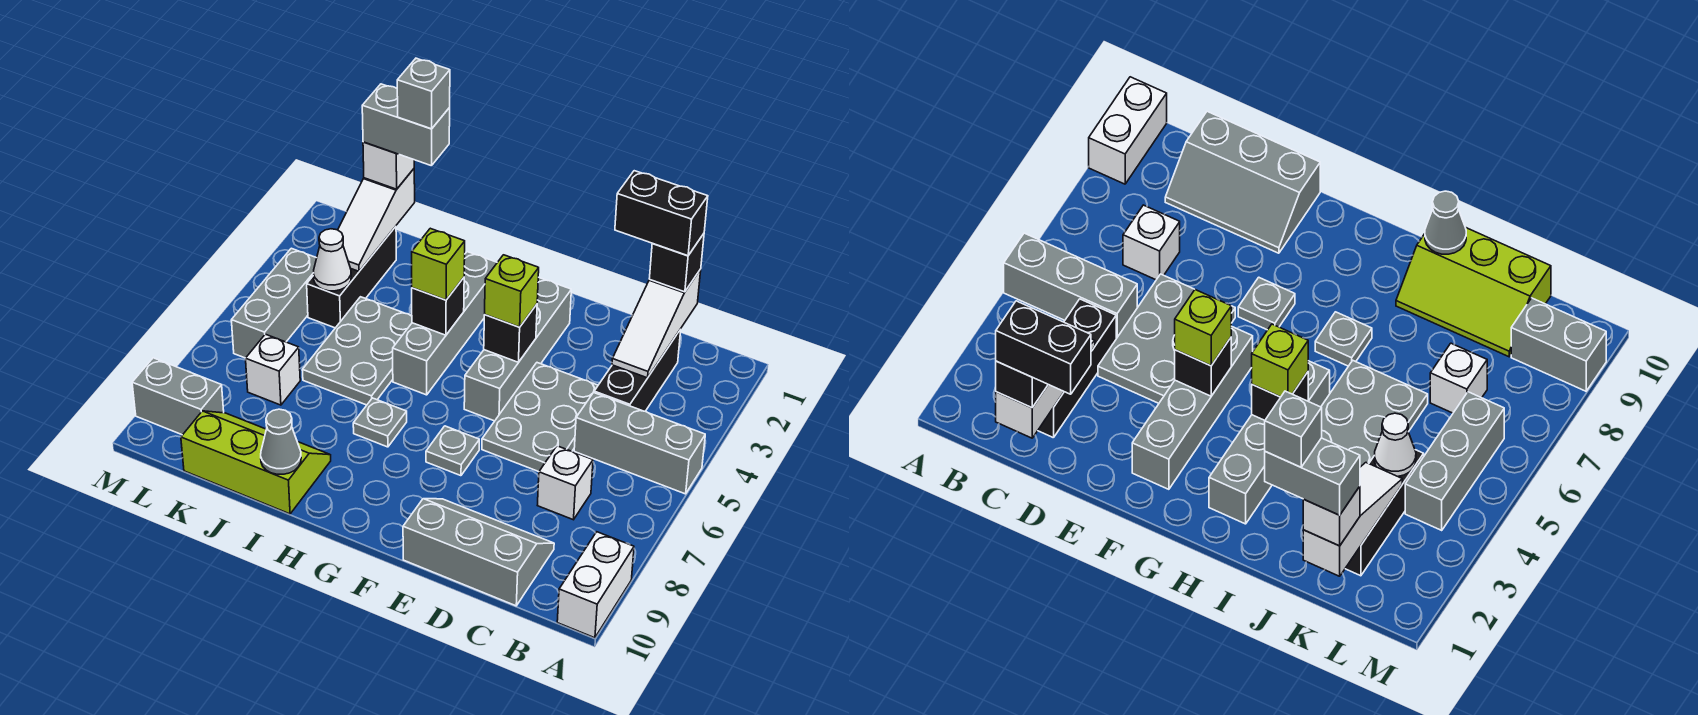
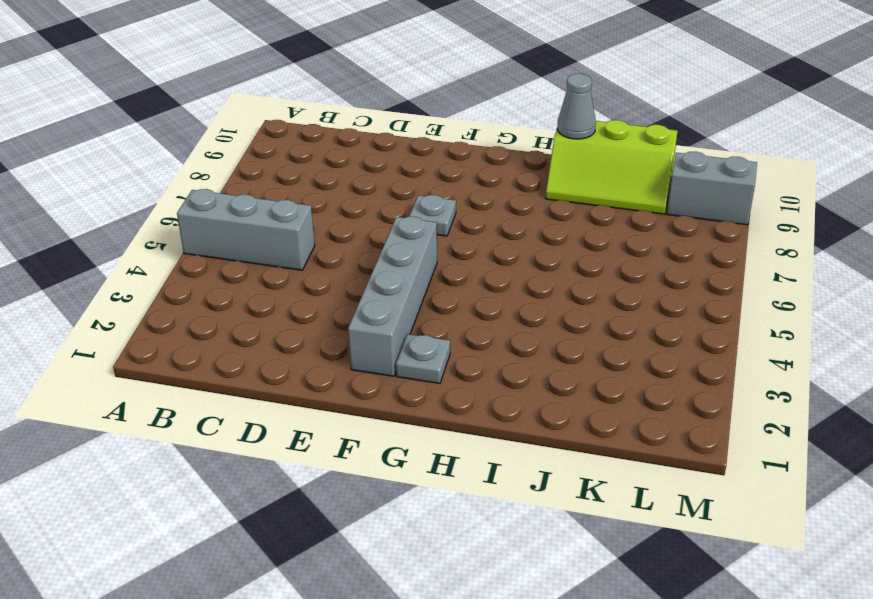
grey plate G2 level 1 -> grey plate H7 level 1
none -> white brick A9:A10 level 1
none -> black brick C2:C4 level 1
none -> white brick C7 level 1

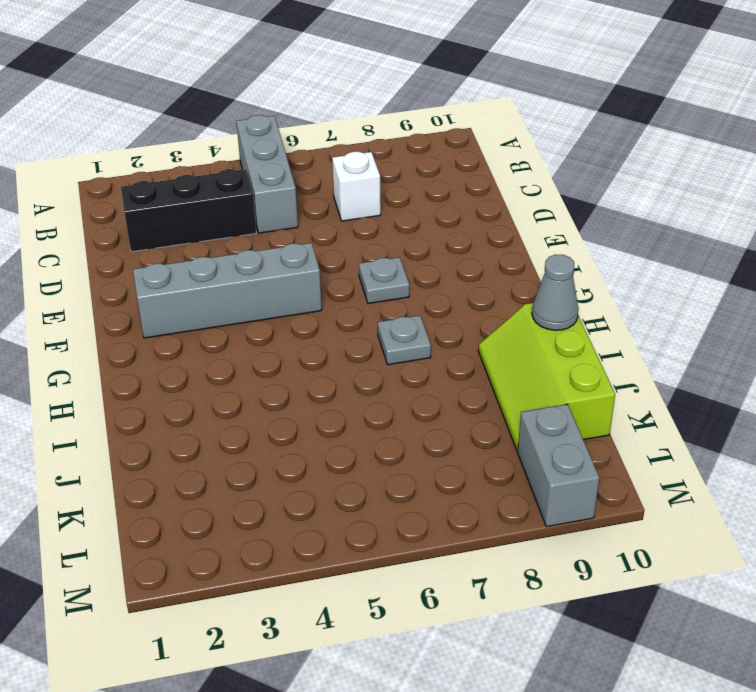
none -> white brick A9:A10 level 1
none -> grey slope C9:E10 level 1 top 10
none -> grey plate D4:E6 level 1

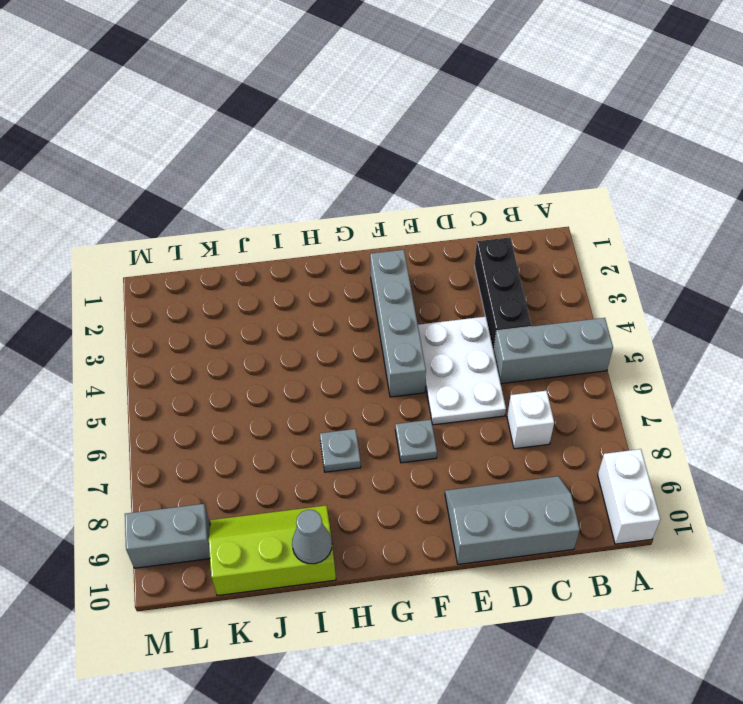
white plate D4:E6 level 1 -> grey plate D4:E6 level 1
none -> grey brick H2:H5 level 1
none -> grey plate I4:J6 level 1
none -> black brick K2:K4 level 1

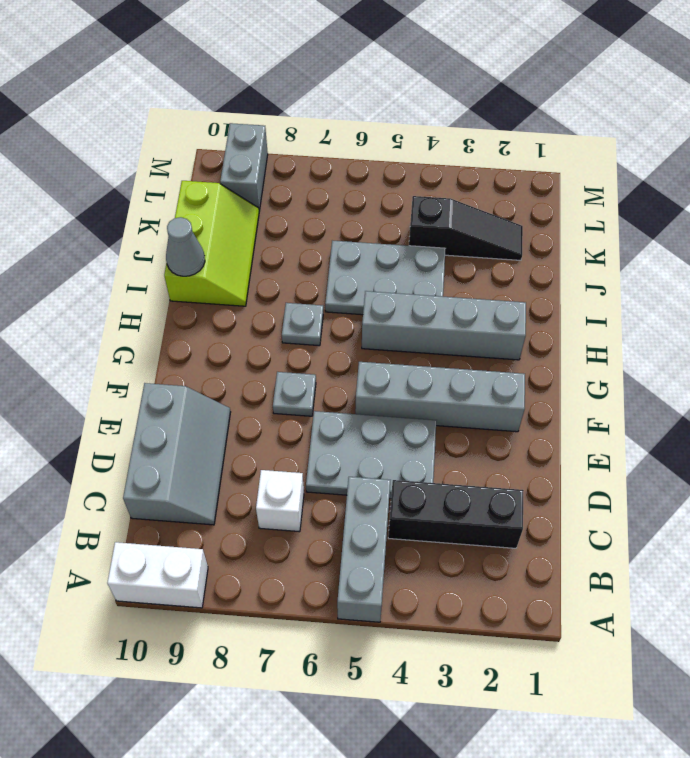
black slope K2:K4 level 1 top 4 -> black brick K2:K4 level 1
none -> white brick K7 level 1
none -> grey brick L4:L6 level 1
none -> white slope C1:C3 level 2 top 1

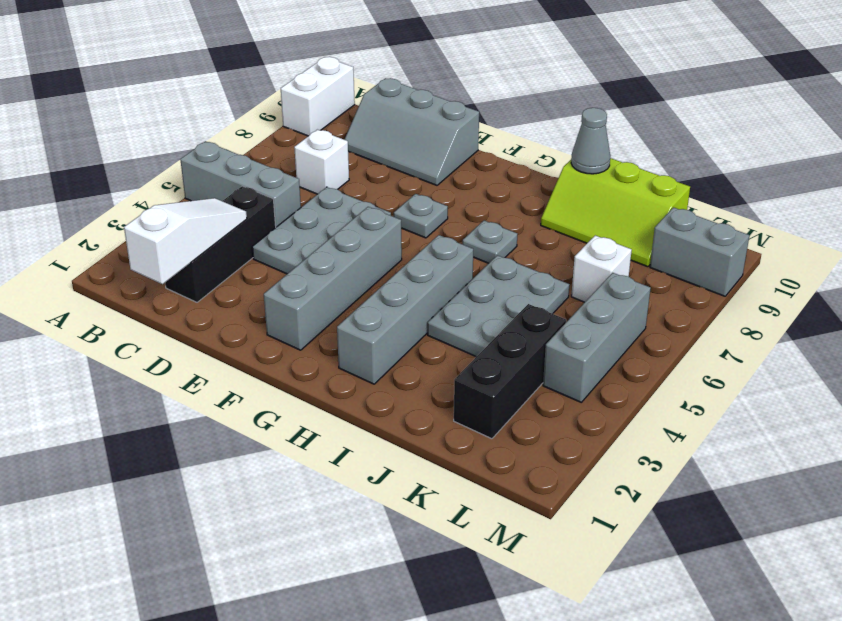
none -> black brick F4 level 2
none -> black brick H4 level 2
none -> white slope K1:K3 level 2 top 1

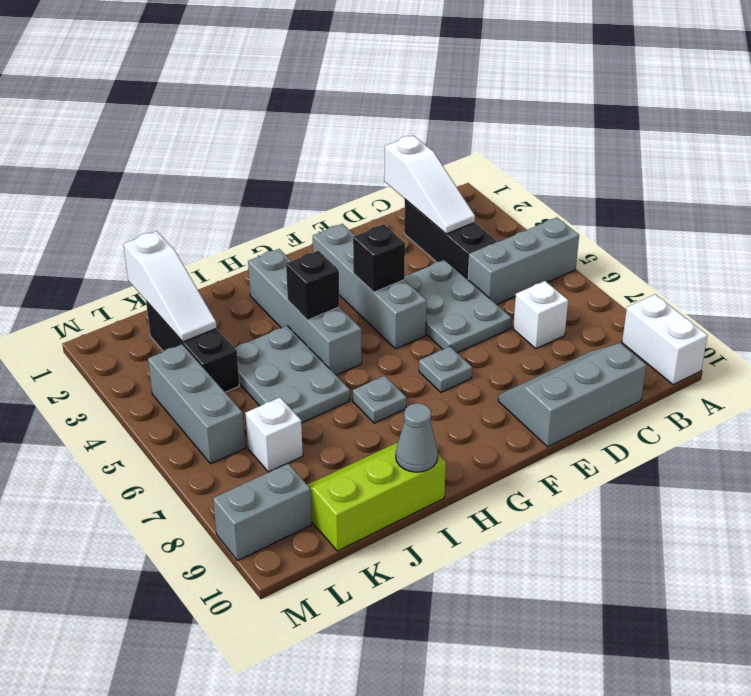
none -> white cone K4 level 2
none -> black brick C1 level 3
none -> lime brick F4 level 3

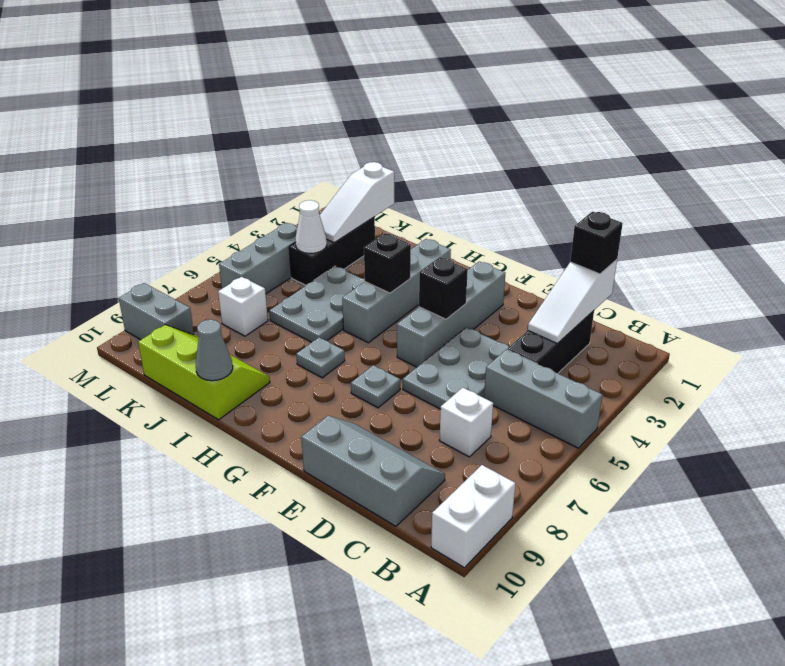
none -> lime brick F4 level 3
none -> lime brick H4 level 3
none -> white brick K1 level 3

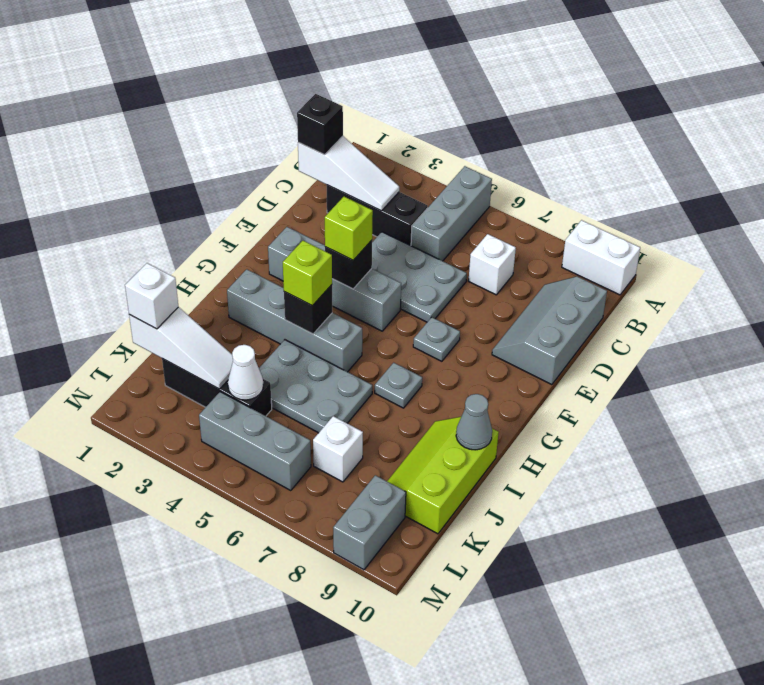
none -> black brick C1:D1 level 4
none -> grey brick J1:K1 level 4
none -> grey brick J1 level 5

